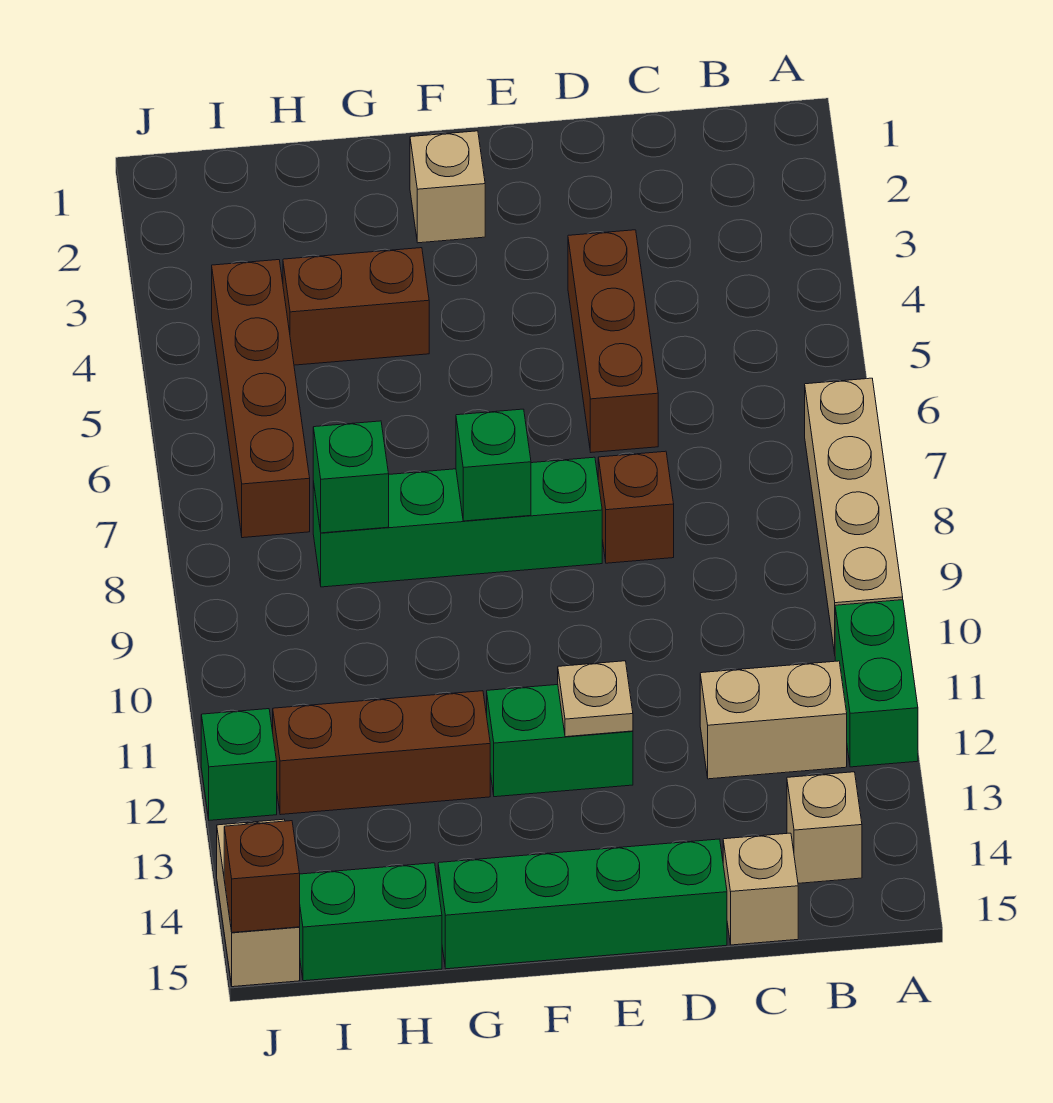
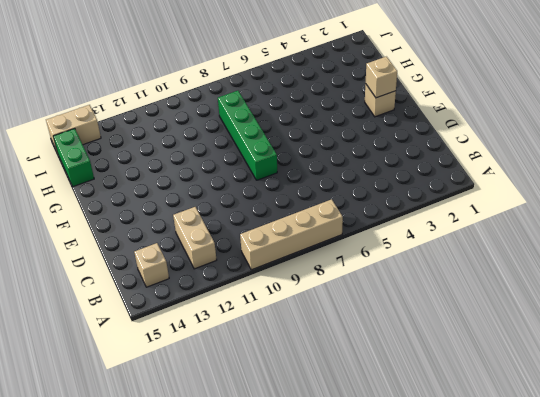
tan brick F2 level 2 -> tan brick C15 level 1
none -> green brick A11:A12 level 1
none -> brown brick D4:D6 level 1
none -> brown brick D8 level 1

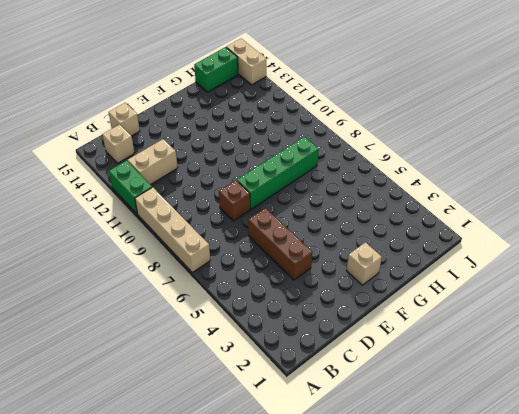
none -> green brick D15:G15 level 1
none -> green brick E12:F12 level 1
none -> brown brick G4:H4 level 1

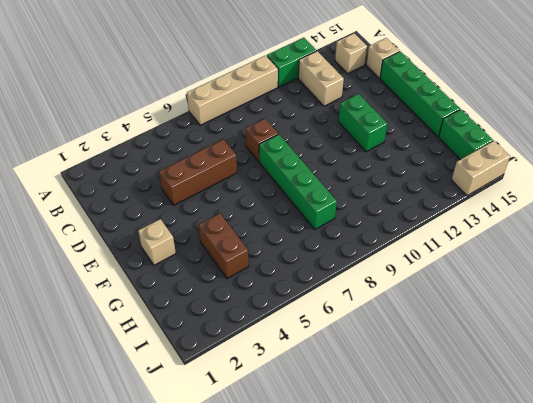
none -> brown brick G12:I12 level 1
none -> brown brick I4:I7 level 1
none -> green brick J12 level 1

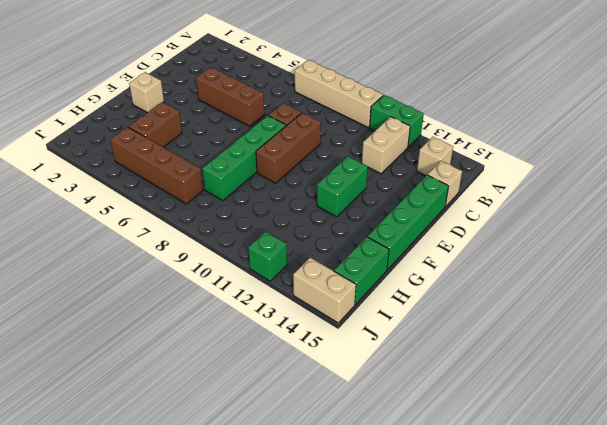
brown brick D9:F9 level 1 -> brown brick G12:I12 level 1
none -> tan plate E12 level 2
none -> green brick F8 level 2
none -> green brick H8 level 2

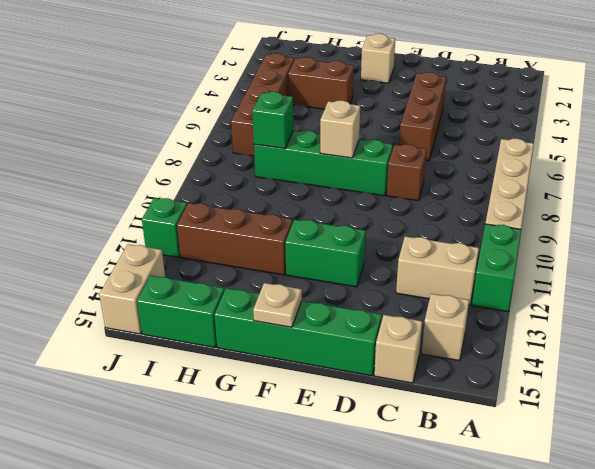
tan brick F8 level 2 -> green brick F8 level 2
tan plate F15 level 2 -> tan plate E12 level 2
none -> brown brick J15 level 2

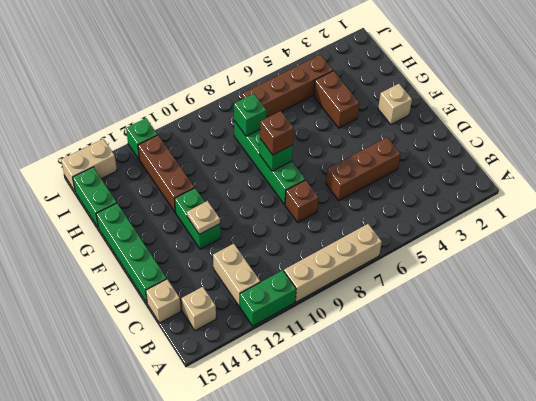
brown brick F8 level 3 -> brown brick J15 level 2

